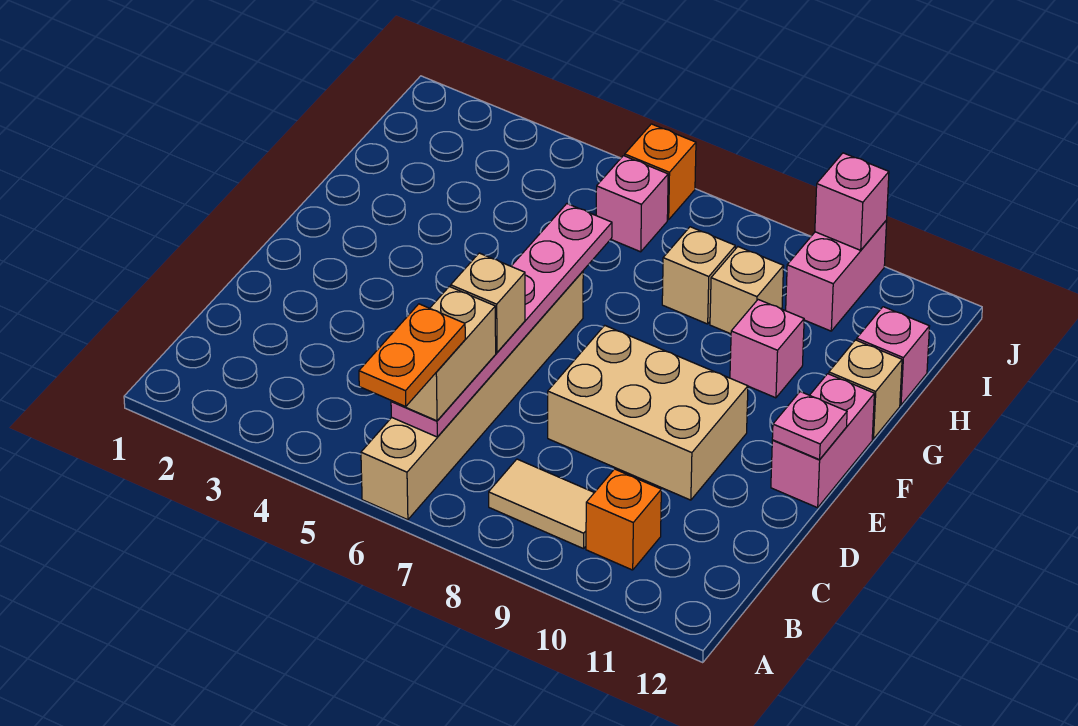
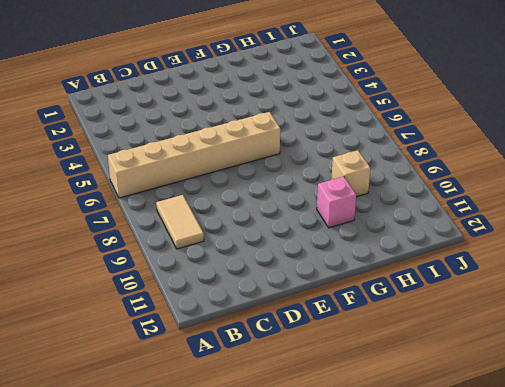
none -> orange brick B10 level 1
none -> tan brick D8:E10 level 1
none -> pink brick E12:F12 level 1

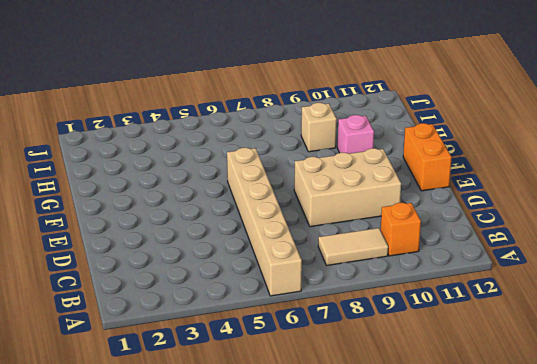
orange brick E12:F12 level 1 -> pink brick E12:F12 level 1
none -> tan brick G12 level 1
none -> tan brick H8 level 1
none -> pink brick H12 level 1

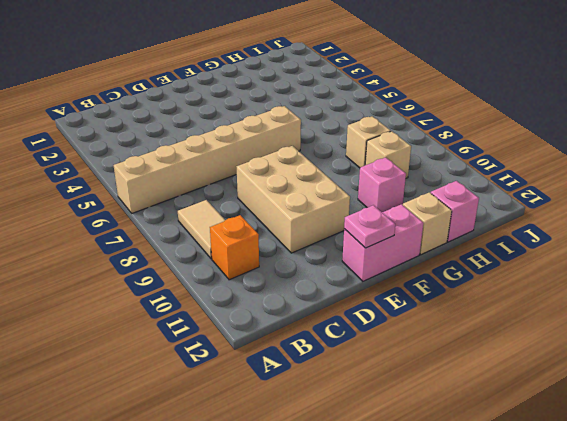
none -> pink brick I6 level 1
none -> pink brick I10:J10 level 1
none -> orange brick J6 level 1

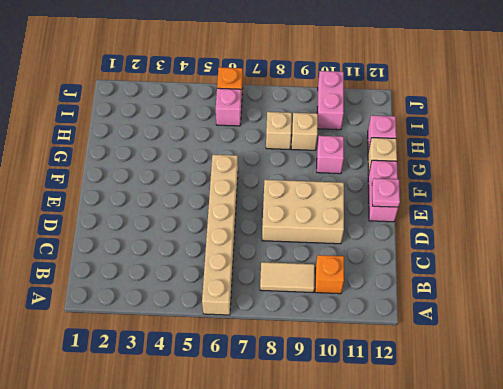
none -> pink plate B6:G6 level 2
none -> pink brick J10 level 2
none -> tan brick B6:C6 level 3

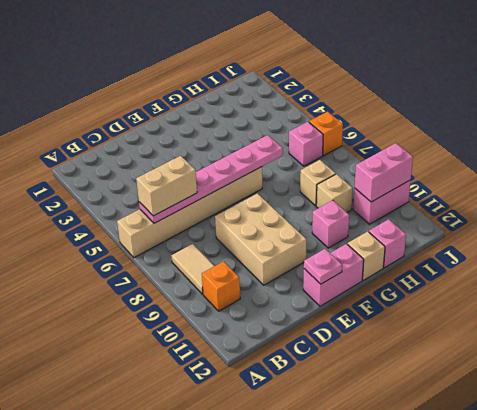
pink brick I10:J10 level 2 -> pink brick J10 level 2
none -> tan brick D6 level 3
none -> orange plate A6:B6 level 4

